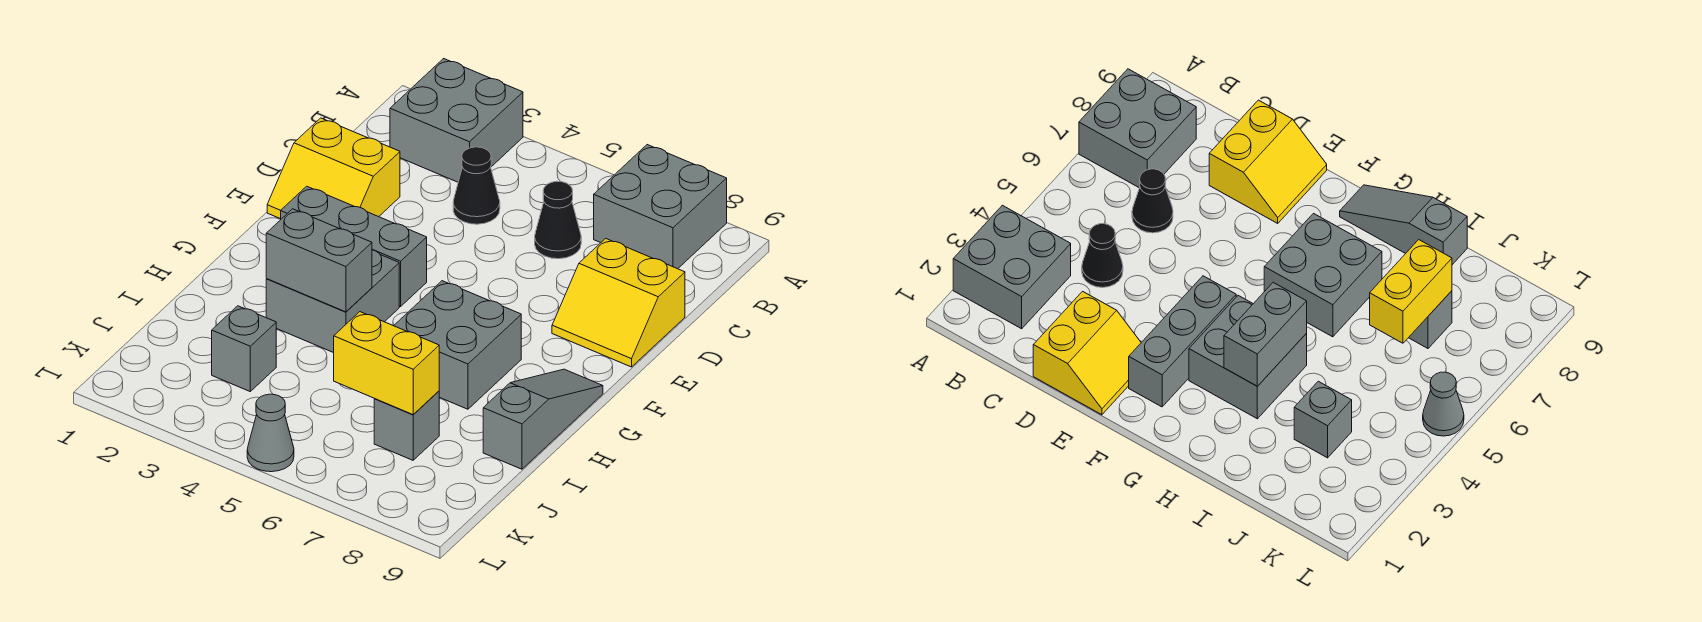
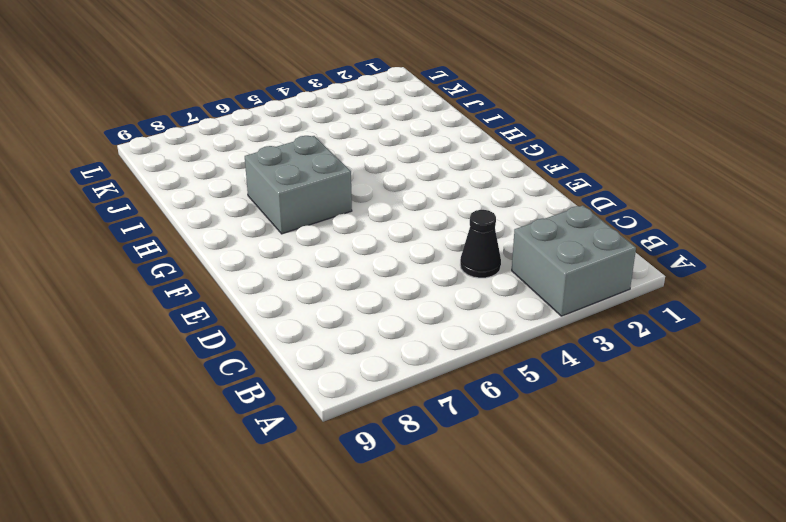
none -> grey brick A7:B8 level 1
none -> black cone C6 level 1
none -> yellow slope D1:E2 level 1 top D

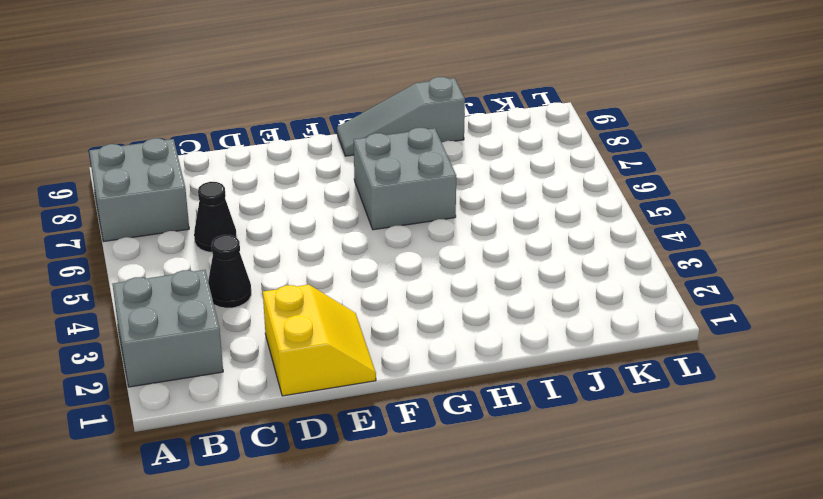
none -> yellow slope D8:E9 level 1 top D
none -> grey brick F2:F4 level 1
none -> grey brick G3:H4 level 1

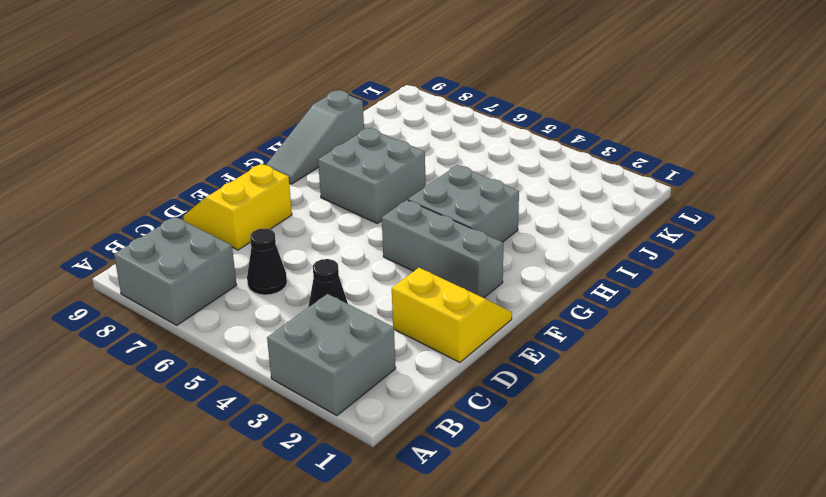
yellow slope D8:E9 level 1 top 8 -> yellow slope D8:E9 level 1 top D
none -> grey brick J3 level 1
none -> grey brick J7 level 1
none -> grey cone L5 level 1

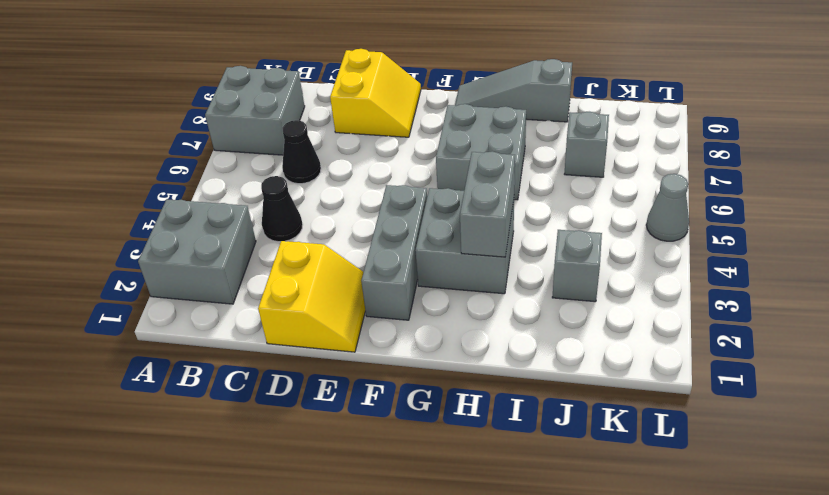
none -> yellow brick J6:J7 level 2

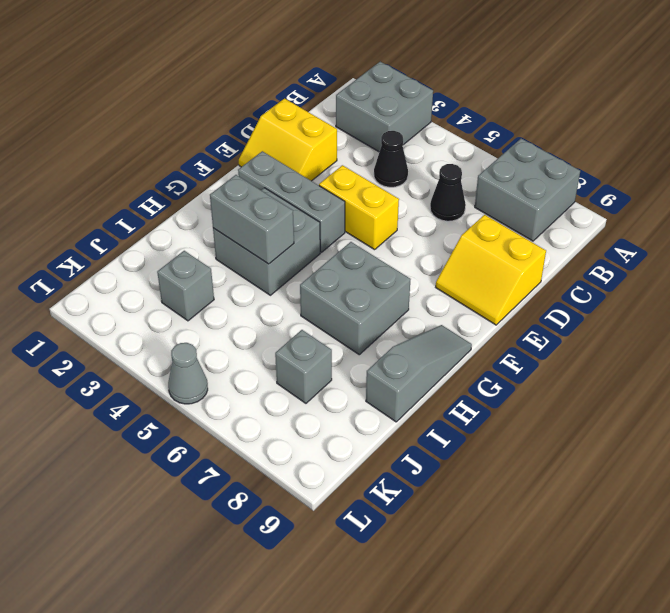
yellow brick E4:E5 level 1 -> yellow brick J6:J7 level 2

